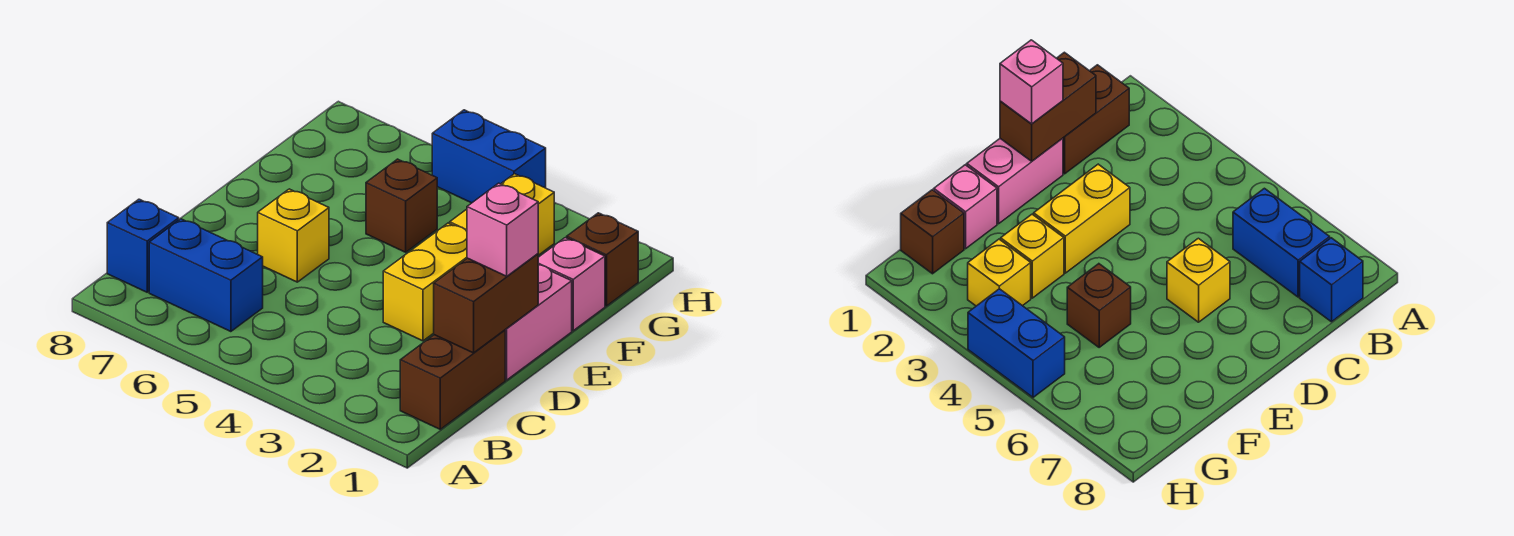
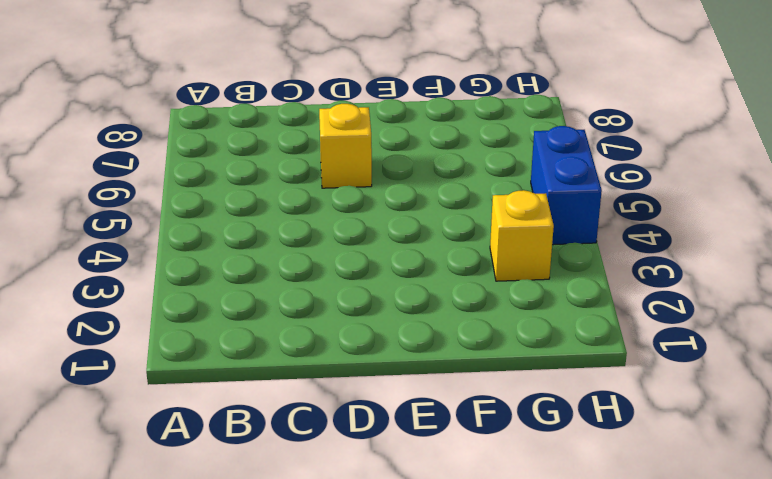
none -> brown brick B1:C1 level 1
none -> blue brick B6:B7 level 1
none -> blue brick B8 level 1

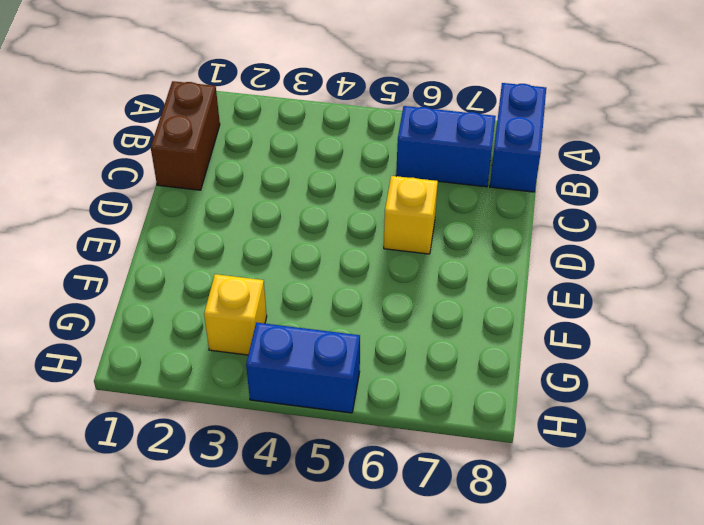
blue brick A8:B8 level 1 -> blue brick B8 level 1
none -> pink brick D1:E1 level 1
none -> yellow brick D3:E3 level 1
none -> pink brick F1 level 1

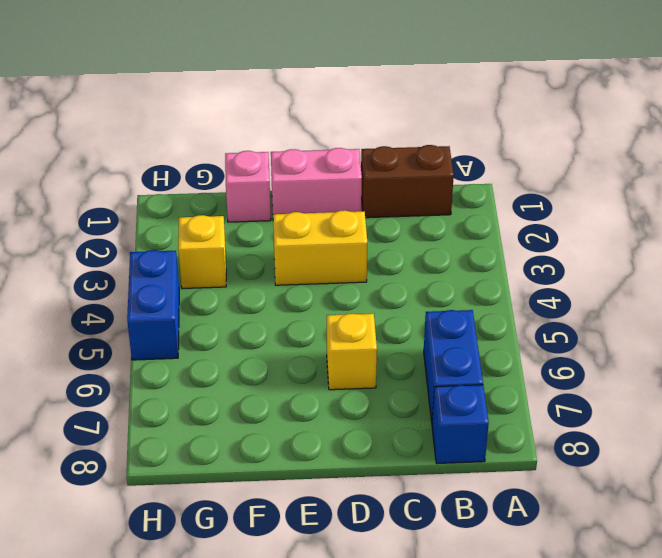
none -> yellow brick F3 level 1
none -> brown brick F5 level 1
none -> brown brick G1 level 1

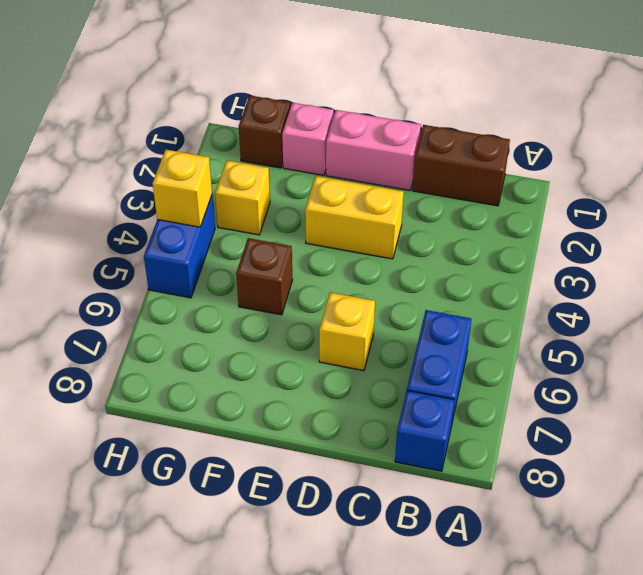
yellow brick H4 level 2 -> yellow brick F3 level 1
none -> brown brick C1:D1 level 2
none -> pink brick D1 level 3

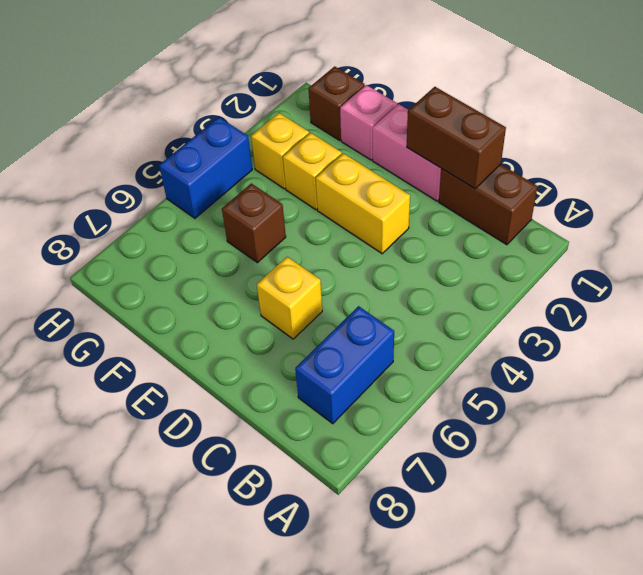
none -> blue brick B8 level 1
none -> pink brick D1 level 3

